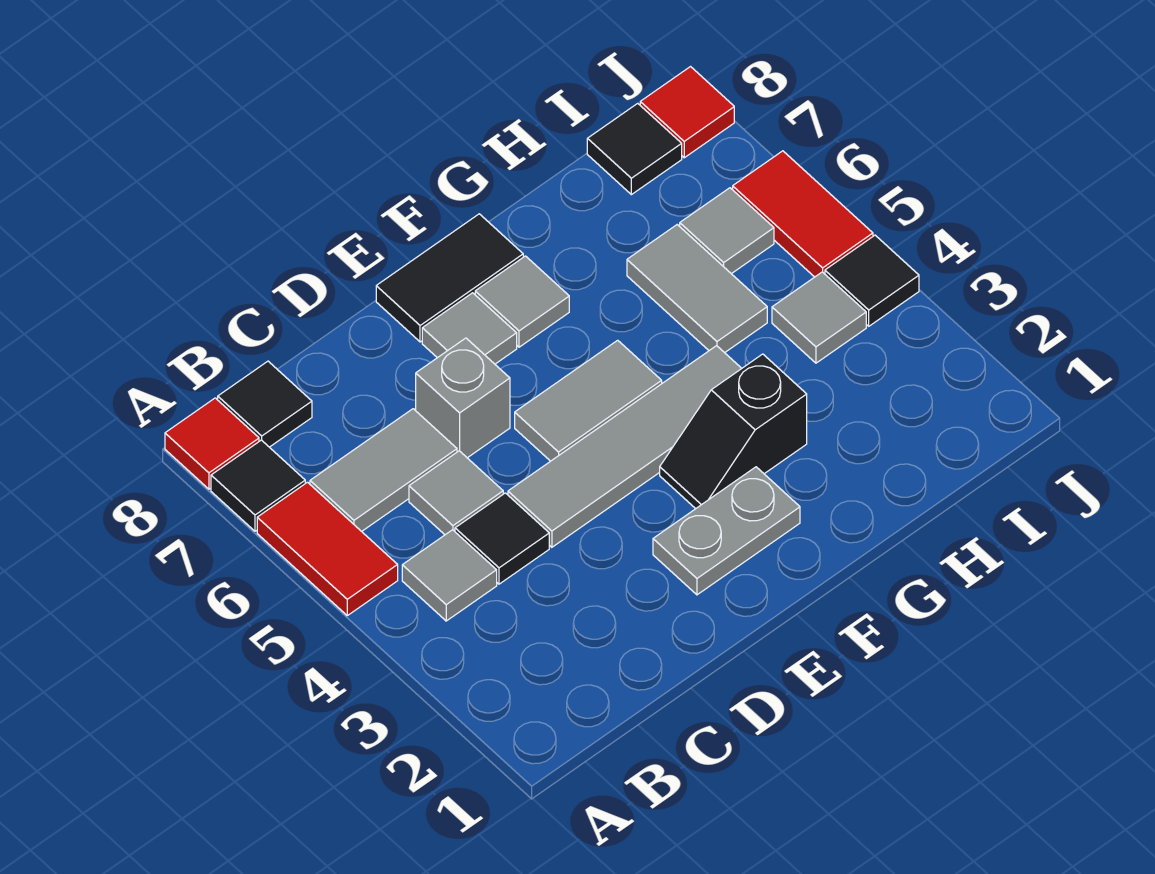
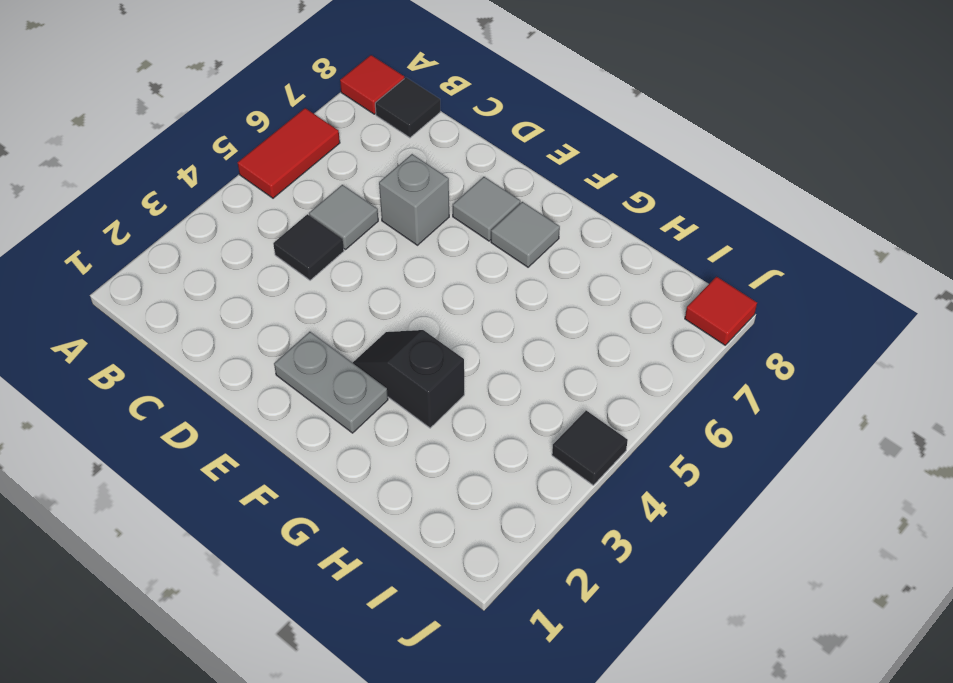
none -> black tile A7 level 1
none -> grey tile B4 level 1
none -> grey tile B6:C6 level 1

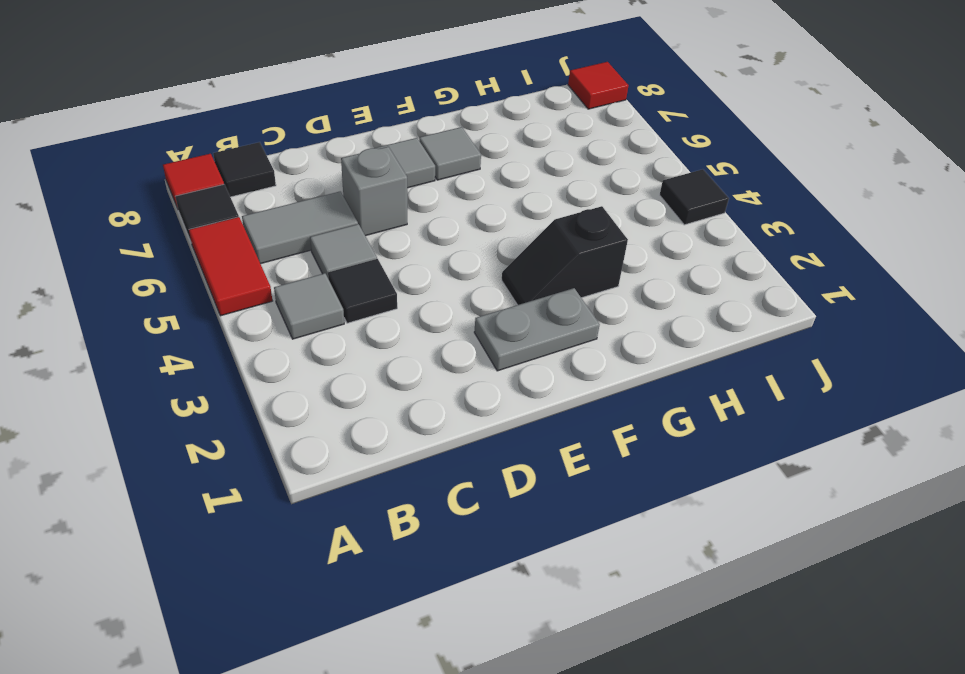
none -> grey tile D4:G4 level 1
none -> grey tile E5:F5 level 1
none -> black tile E8:F8 level 1

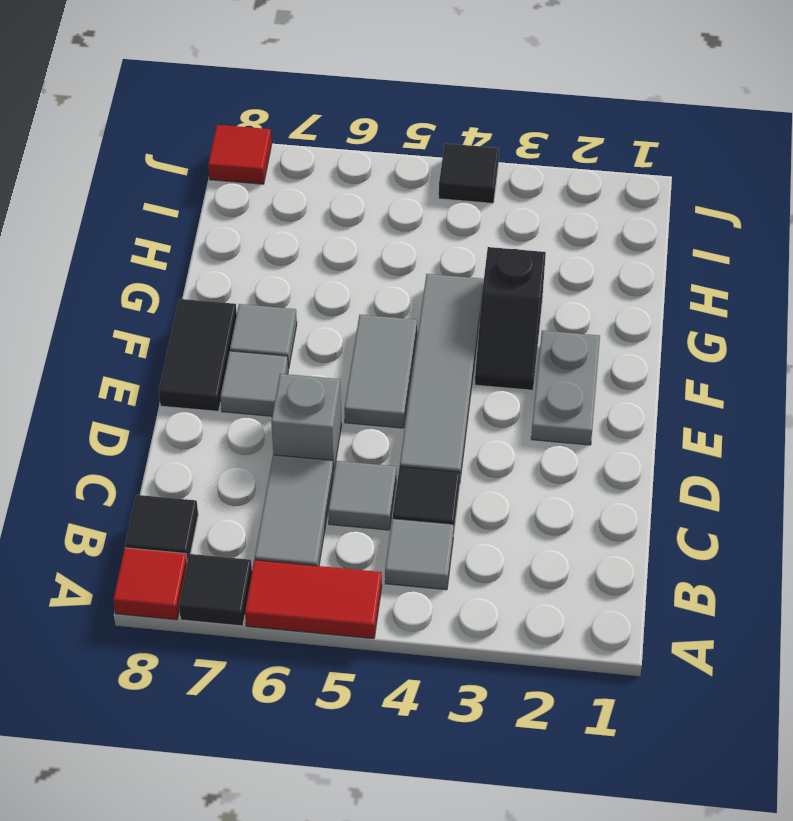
none -> grey tile H5:H6 level 1
none -> grey tile I4 level 1
none -> grey tile I6 level 1

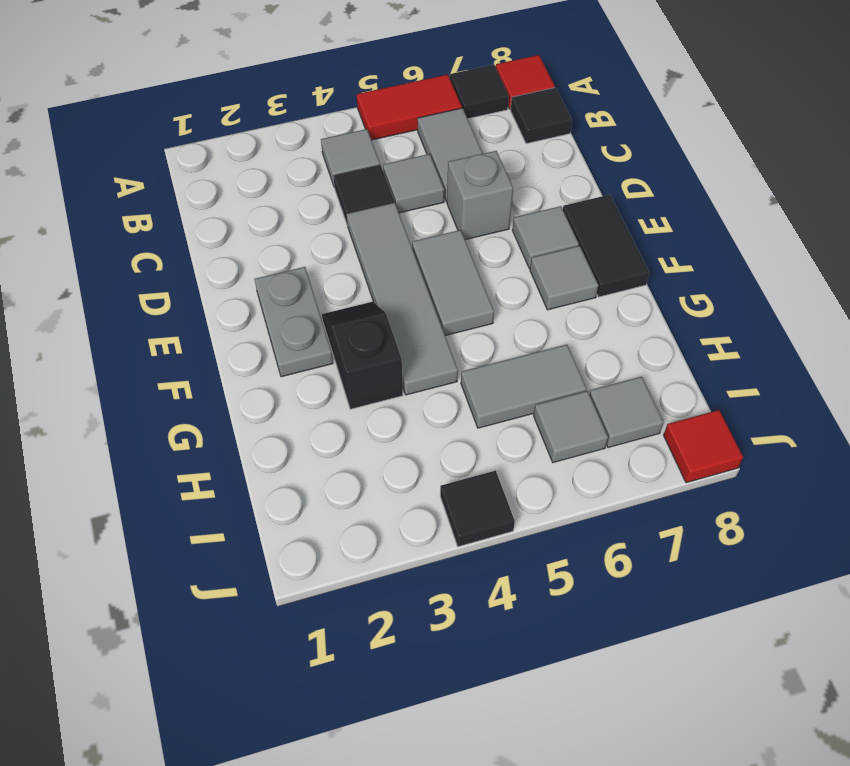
grey tile I7 level 1 -> grey tile I4 level 1
none -> black tile I8 level 1
none -> red tile J5:J6 level 1

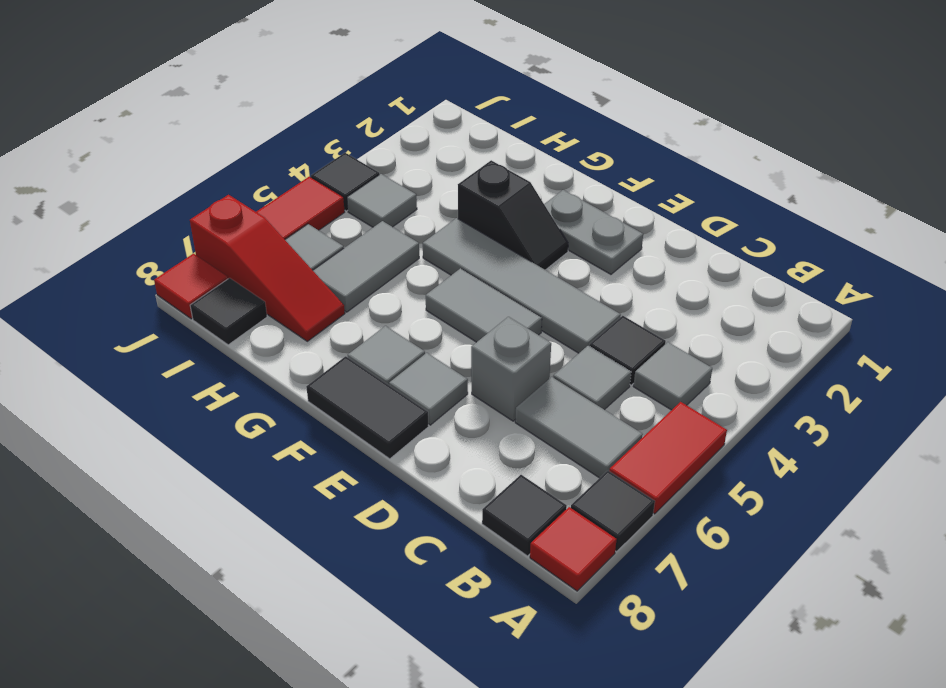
red slope H7:J7 level 1 top J -> none

